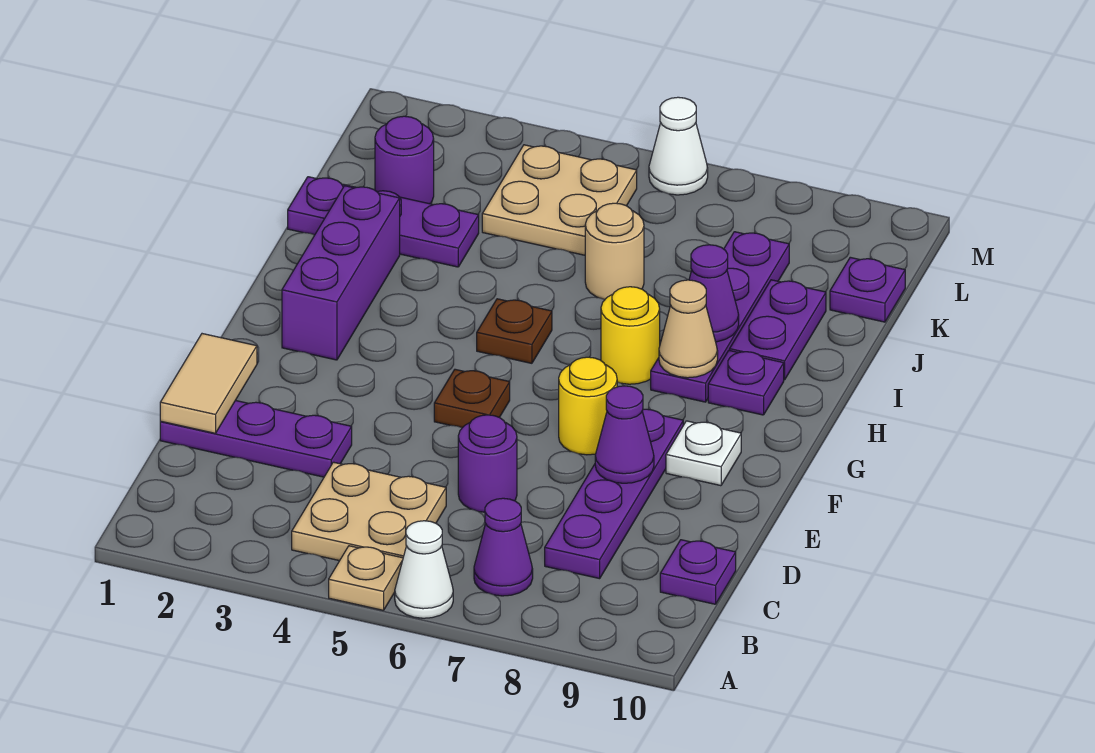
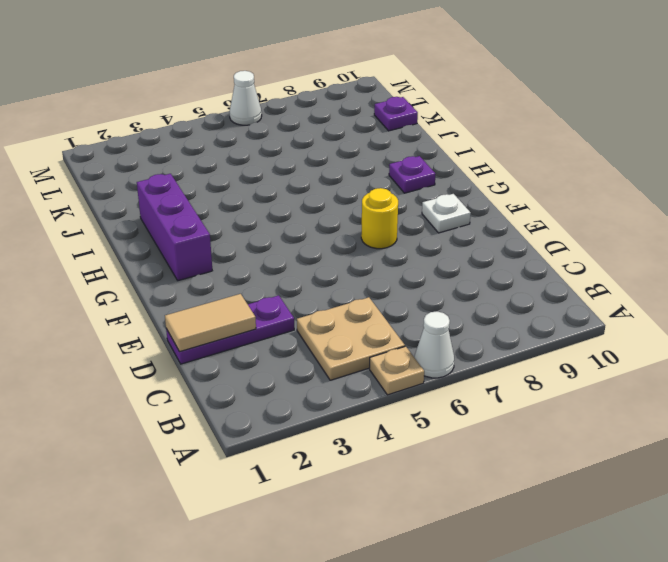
tan tile D1:D2 level 2 -> tan tile D1:E1 level 2
none -> purple cone B7 level 1
none -> purple plate C8:F8 level 1
none -> purple plate C10 level 1

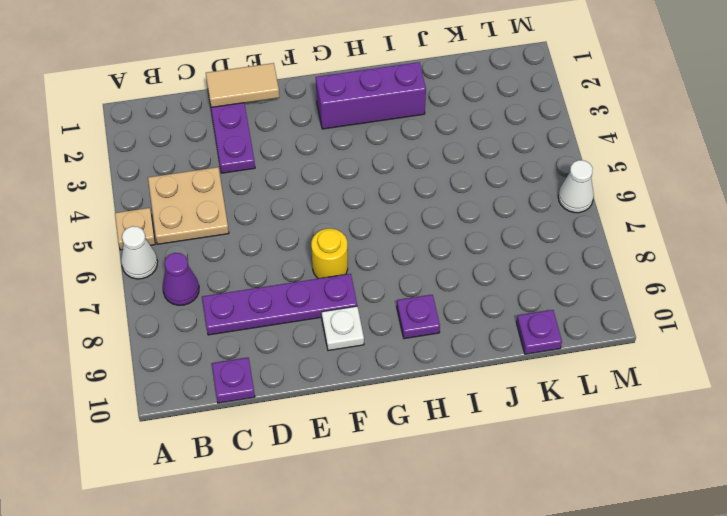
none -> purple round brick D6 level 1
none -> brown plate F5 level 1
none -> brown plate H5 level 1

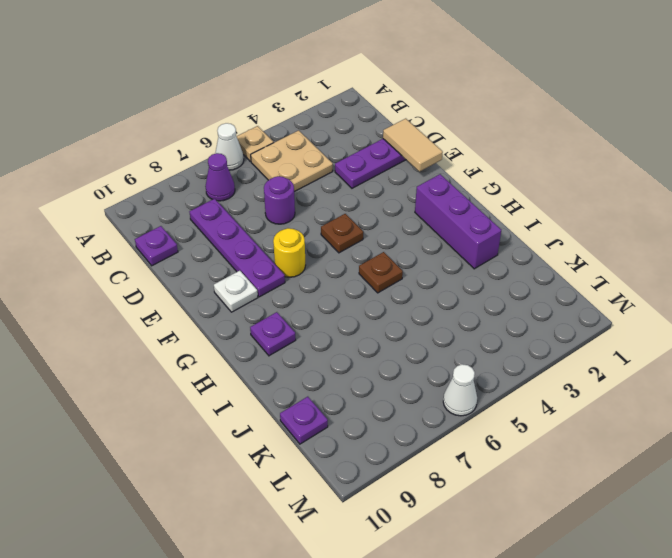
none -> yellow round brick H7 level 1
none -> purple plate H8:K8 level 1
none -> purple plate I9:J9 level 1

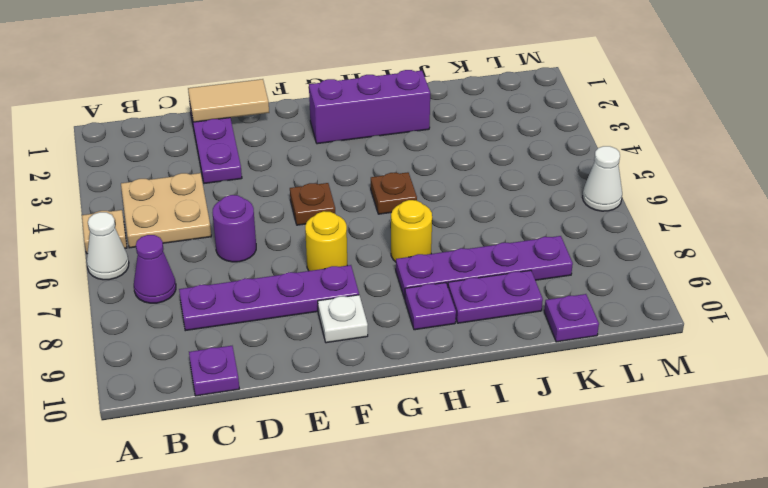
none -> purple plate J1:J3 level 1
none -> tan round brick J6 level 1
none -> purple round brick K2 level 1

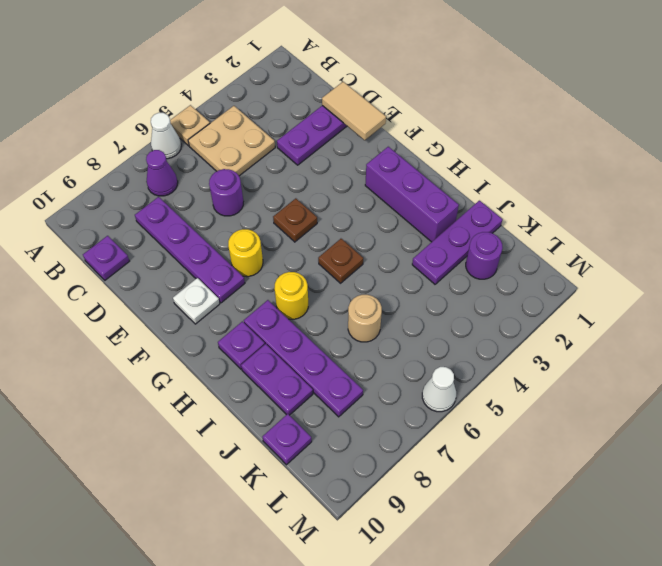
none -> tan plate K4:L5 level 1
none -> purple cone E8 level 2
none -> tan cone H8 level 2

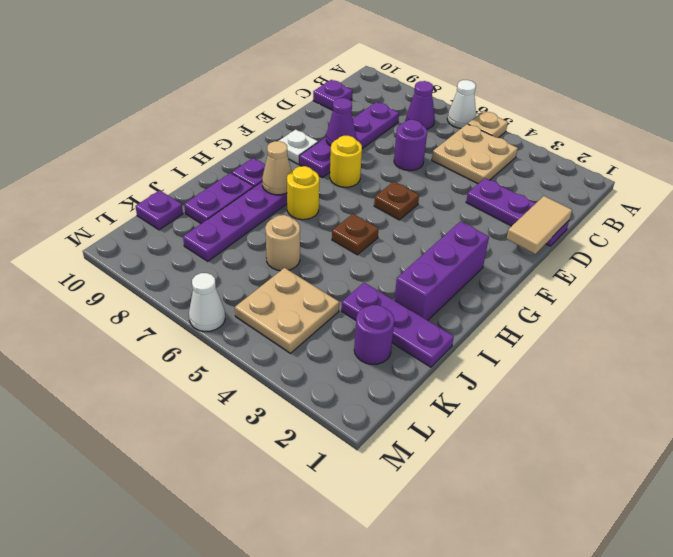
none -> purple cone I8 level 2

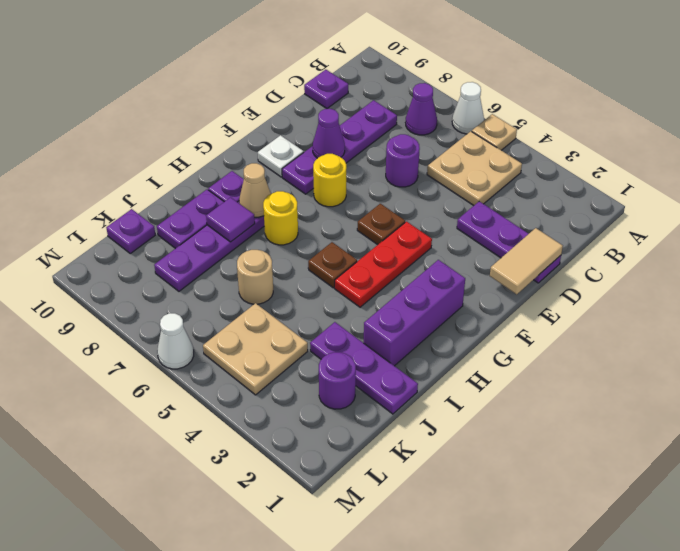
red plate F4:H4 level 1 -> none
purple tile I8 level 2 -> purple cone I8 level 2

